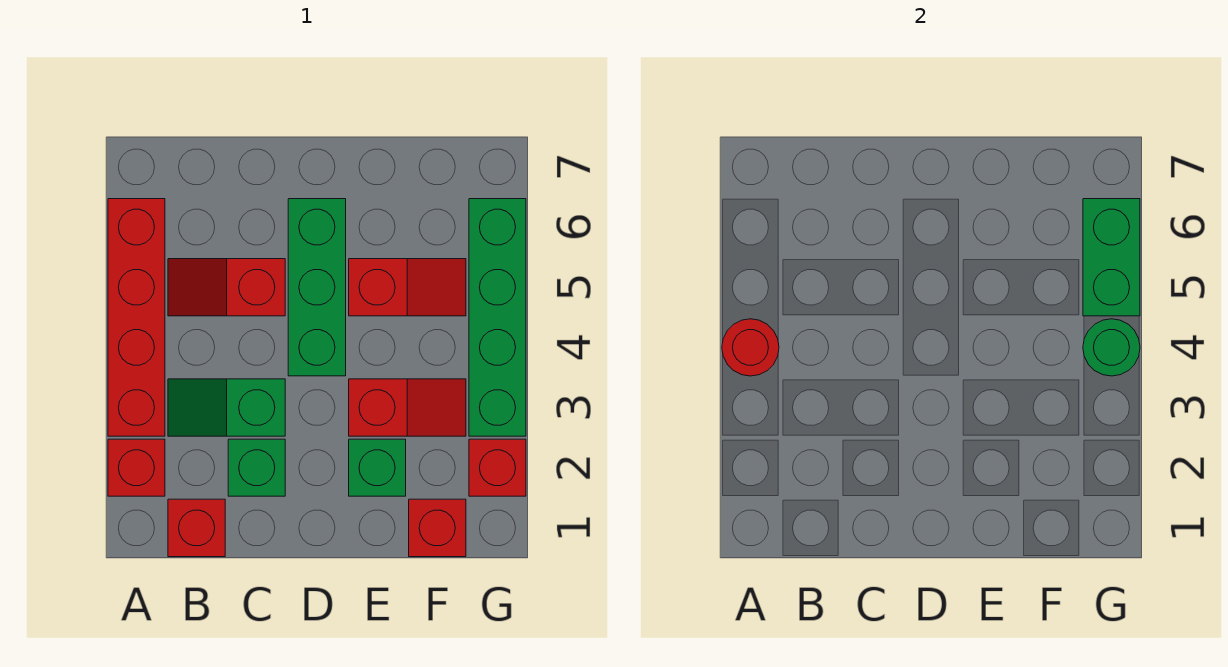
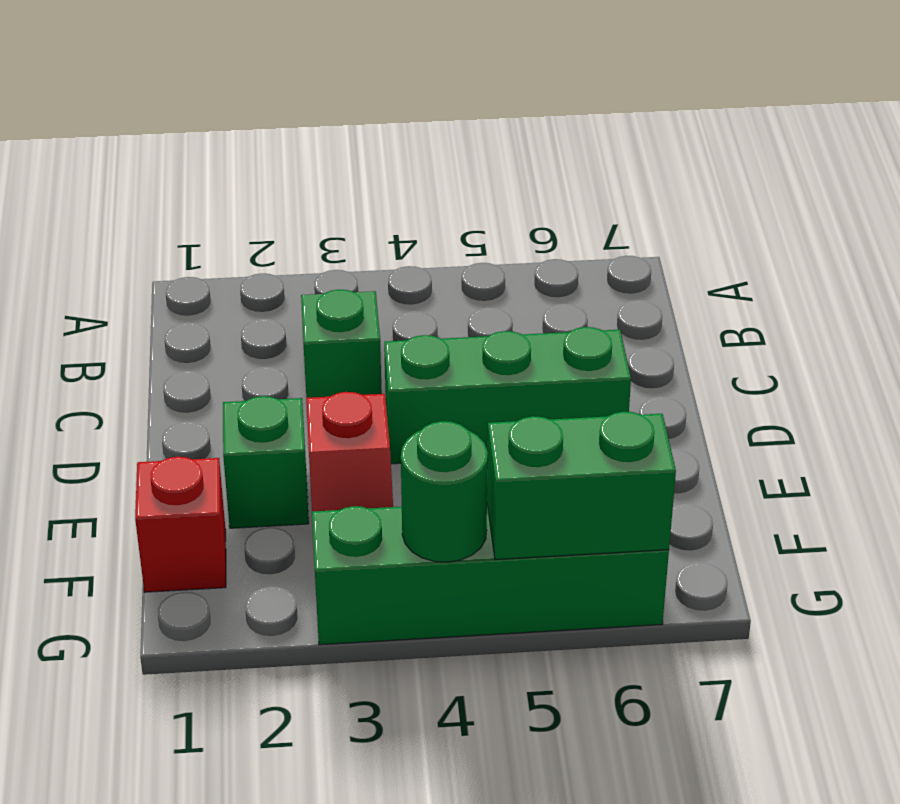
none -> red brick A2 level 1
none -> red brick A3:A6 level 1
none -> red brick B1 level 1

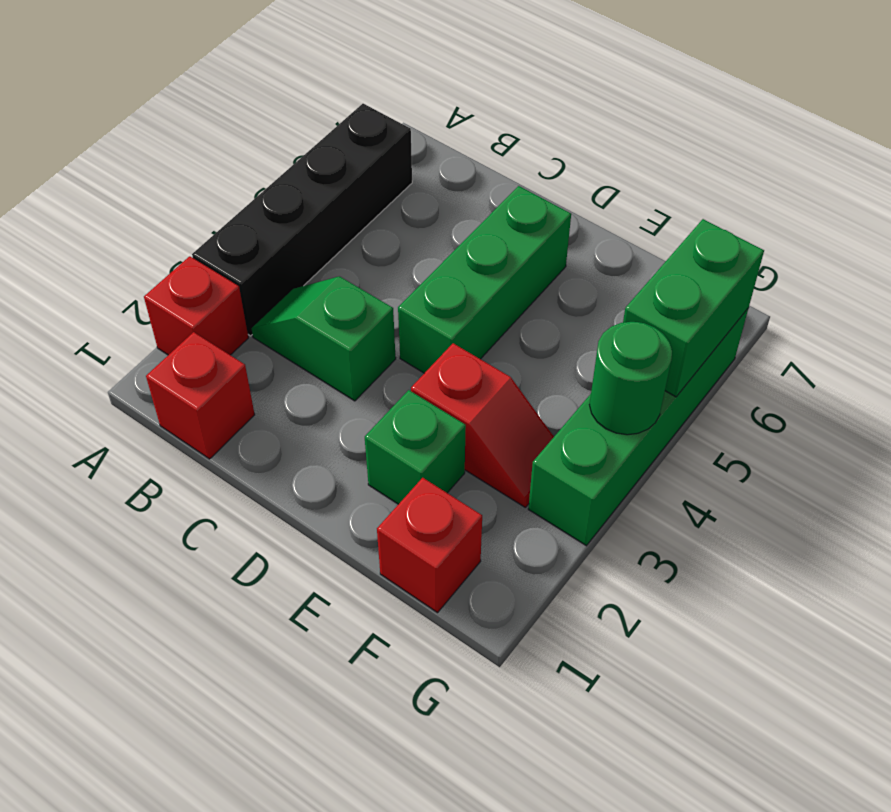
black brick A3:A6 level 1 -> red brick A3:A6 level 1
none -> red slope B5:C5 level 1 top C
none -> green brick C2 level 1
none -> red slope E5:F5 level 1 top E

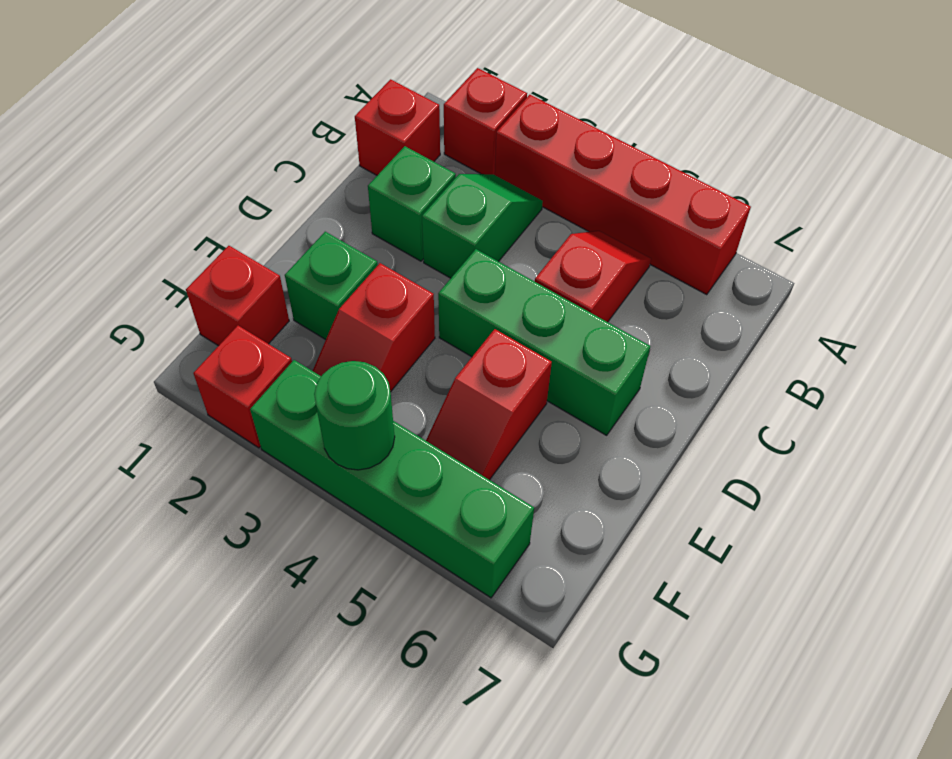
none -> red round brick A4 level 2
none -> green brick G5:G6 level 2

